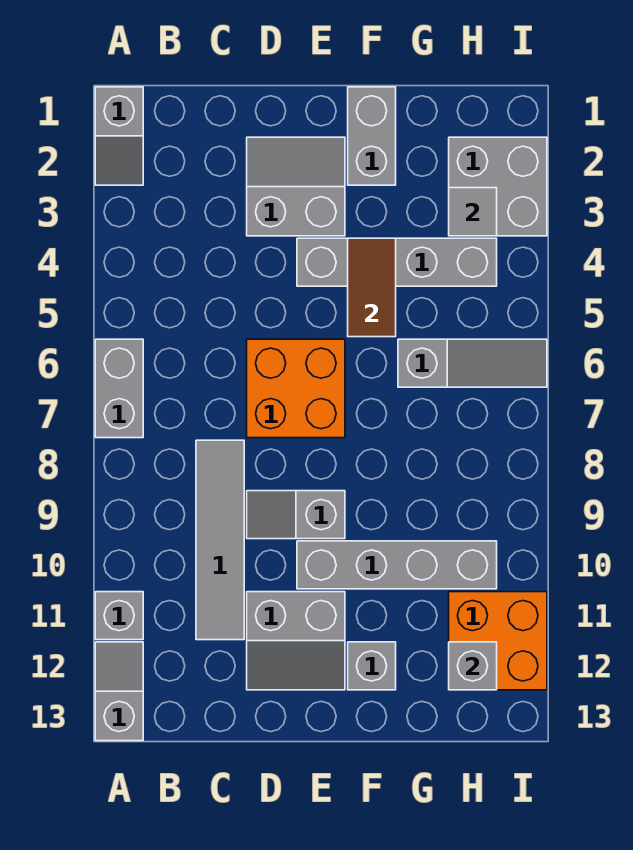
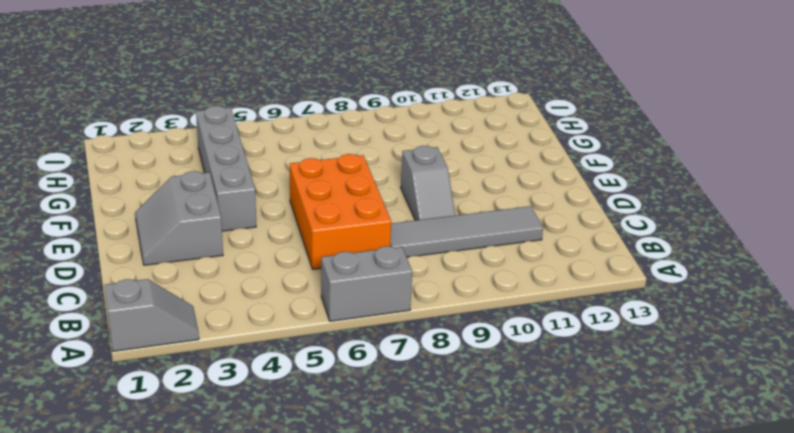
orange brick C6:E7 level 1 -> orange brick D6:E7 level 1
none -> grey brick A11 level 1
none -> grey slope A12:A13 level 1 top 13
none -> grey slope D11:E12 level 1 top 11

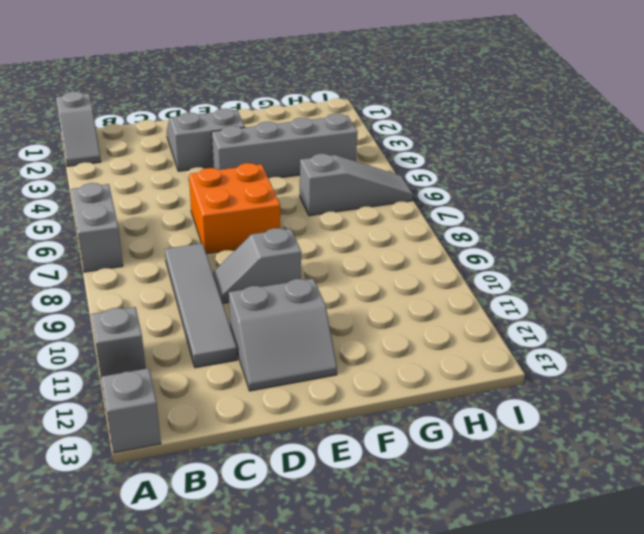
none -> grey brick E10:H10 level 1
none -> grey brick F1:F2 level 1
none -> grey brick F12 level 1

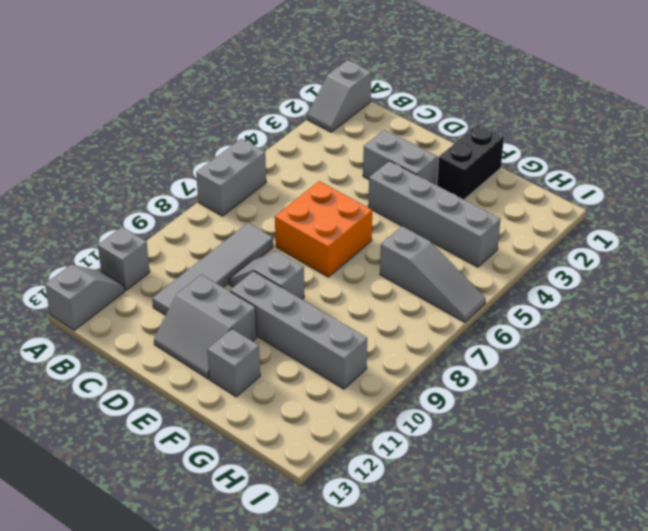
black brick F1:F2 level 1 -> grey brick F1:F2 level 1
none -> grey brick H2:I3 level 1
none -> orange brick H11:I12 level 1
none -> brown tile F4:F5 level 2

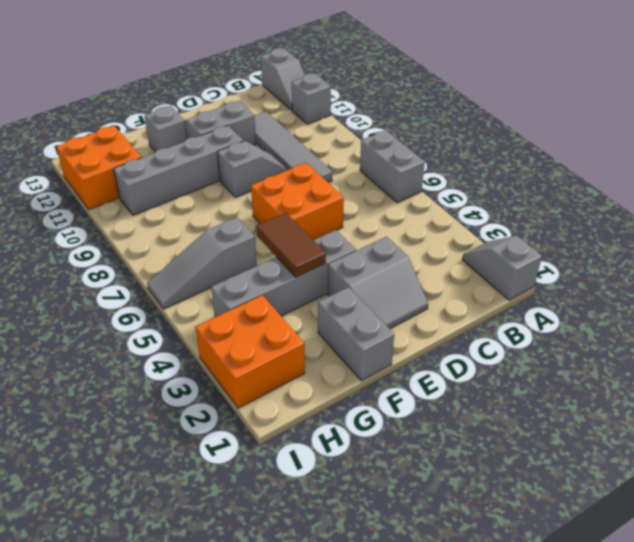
orange brick H2:I3 level 1 -> grey brick H2:I3 level 1
none -> grey tile H3 level 2
none -> grey brick H12 level 2

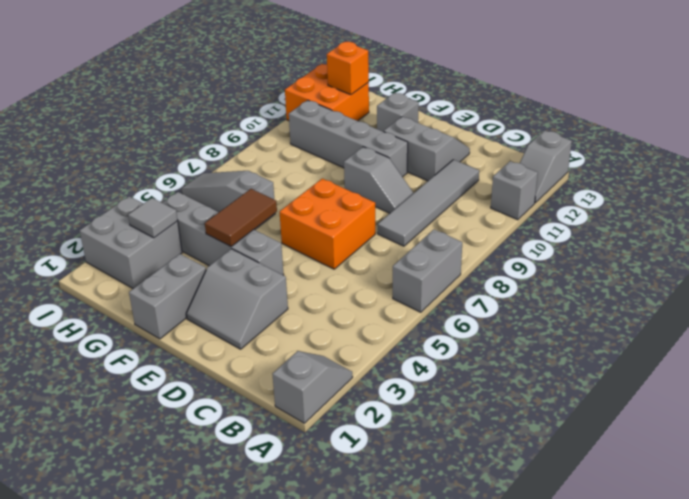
orange brick H12 level 2 -> grey brick H12 level 2

